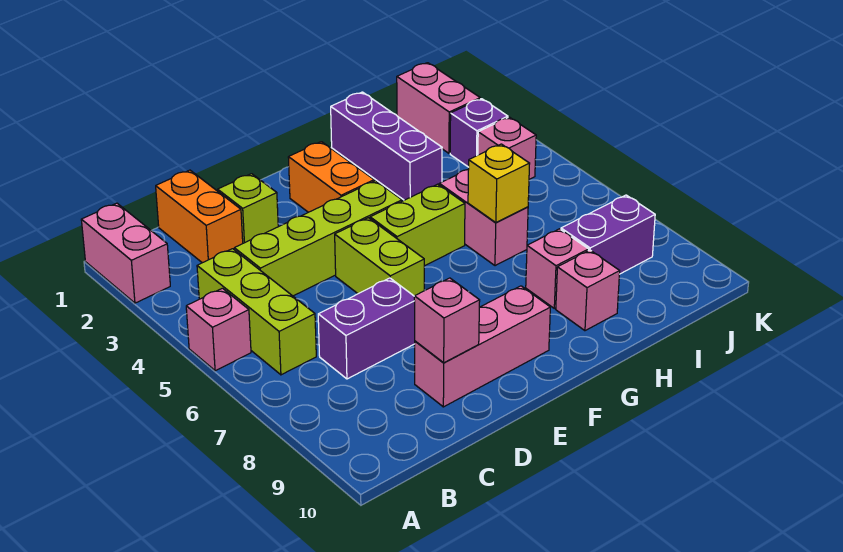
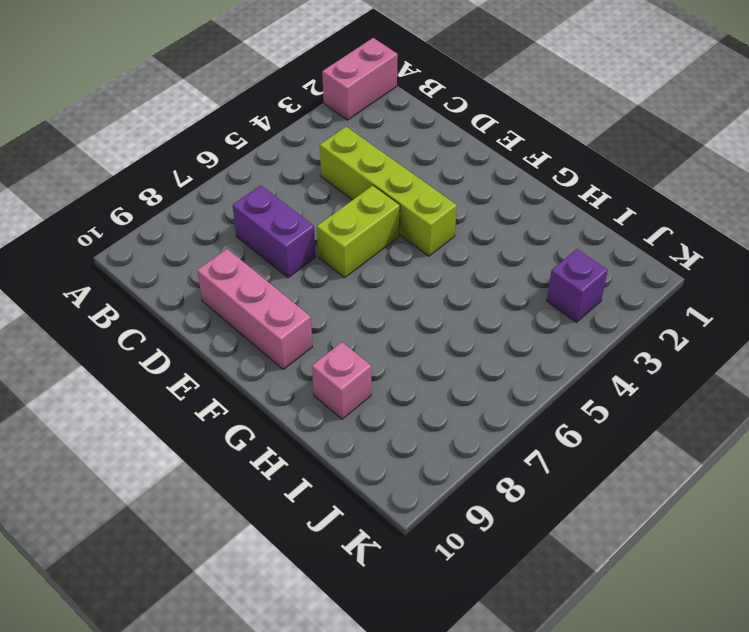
none -> pink brick A5 level 1
none -> lime brick B4:B6 level 1
none -> orange brick C1:C2 level 1

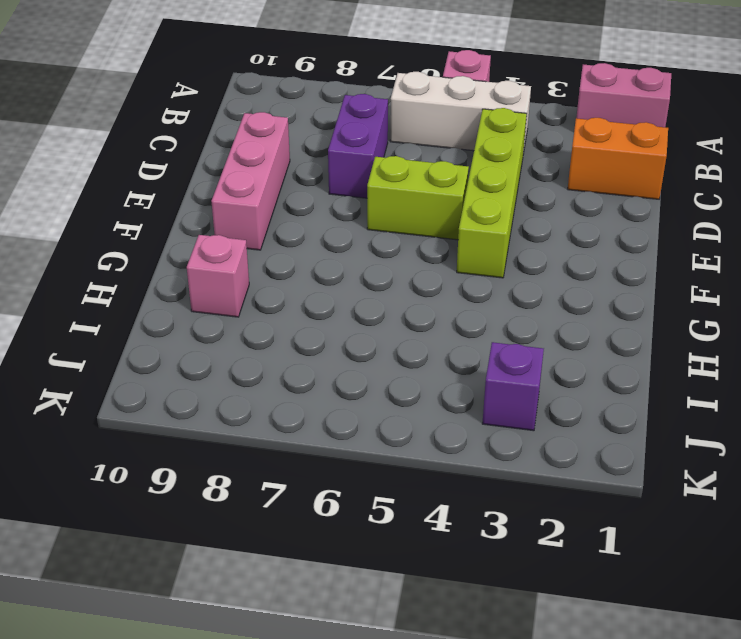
white brick B4:B6 level 1 -> lime brick B4:B6 level 1
none -> lime brick D2 level 1
none -> orange brick F2:F3 level 1
none -> lime brick F5:G5 level 1

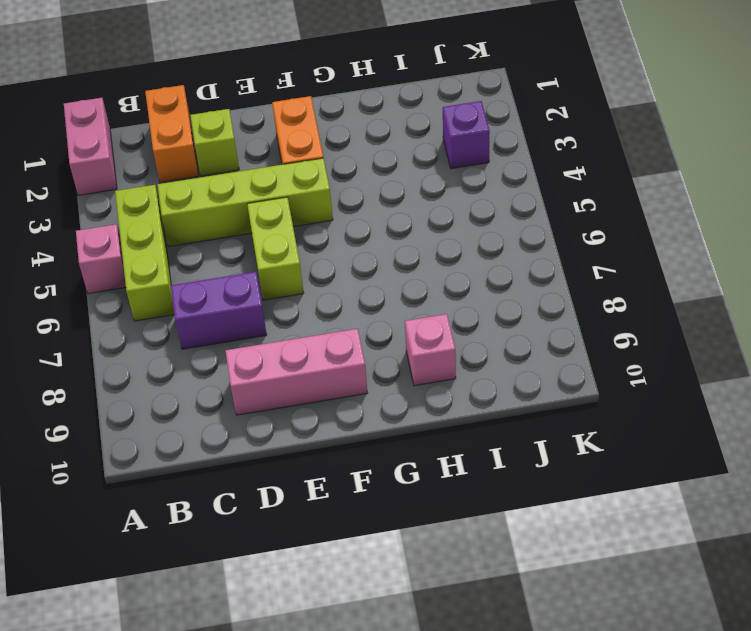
none -> lime brick F5:G5 level 1
none -> purple brick H1:H3 level 1
none -> pink brick H5:H6 level 1

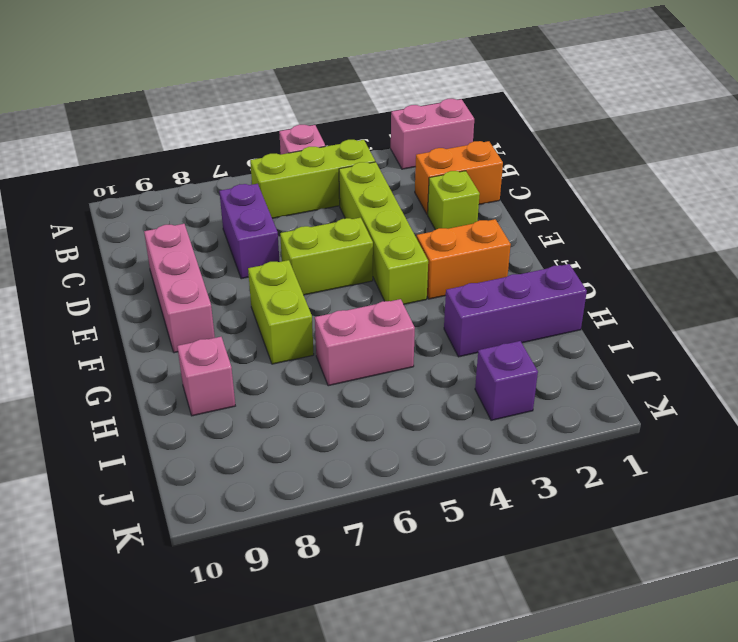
lime brick F7:G7 level 1 -> lime brick F5:G5 level 1
none -> pink brick H8 level 1
none -> purple brick I8:J8 level 1
none -> pink brick J1:J2 level 1

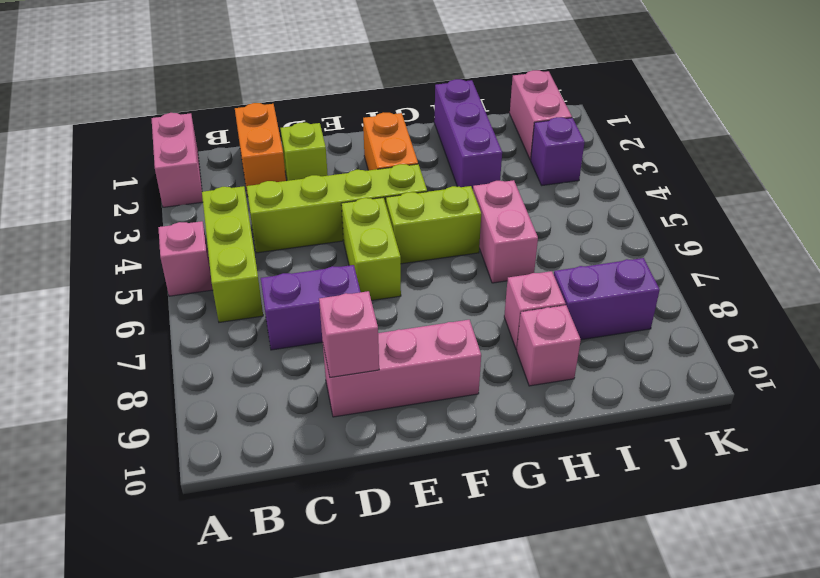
none -> pink brick J4 level 1
none -> yellow brick H6 level 2

